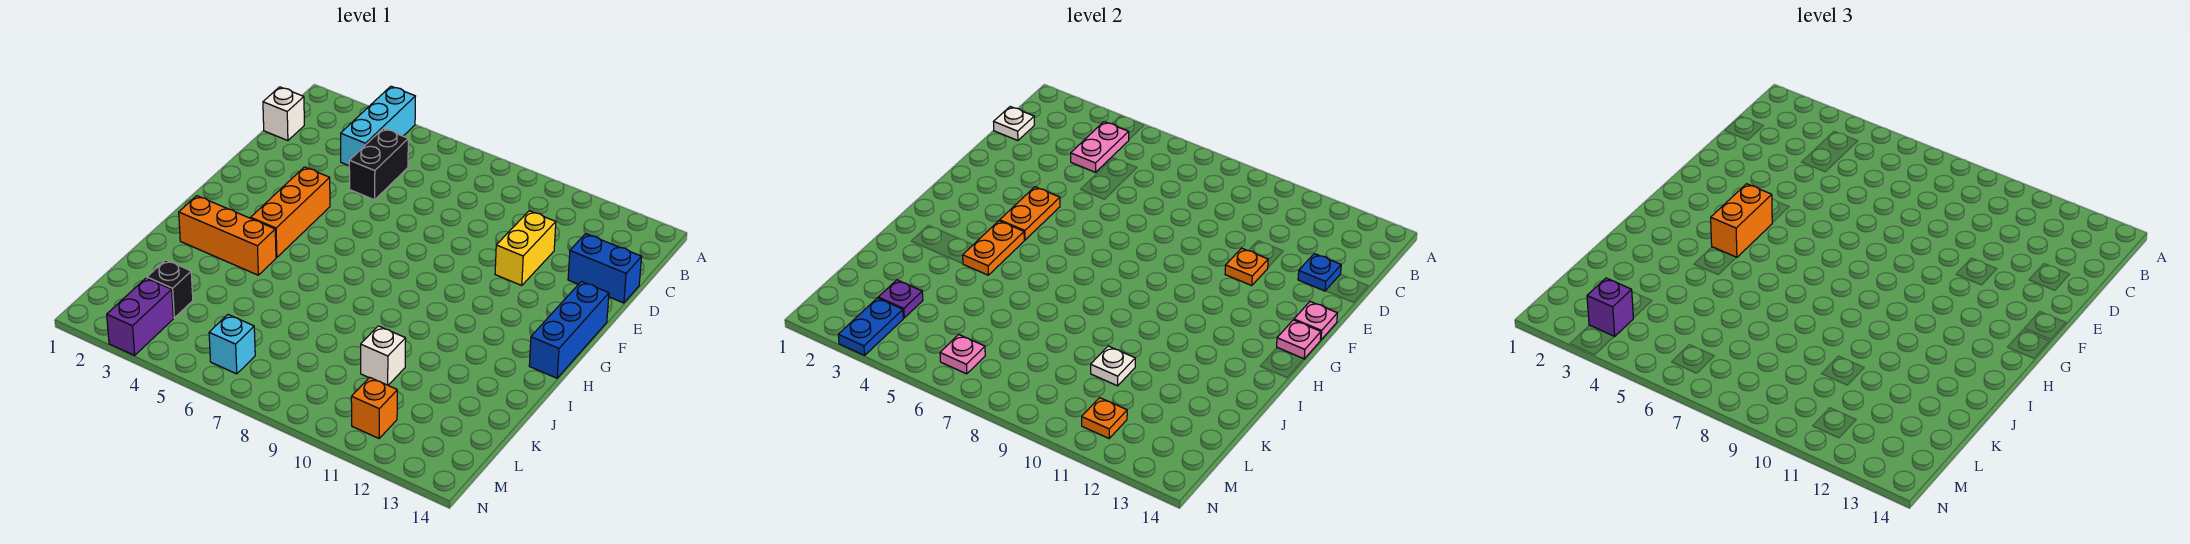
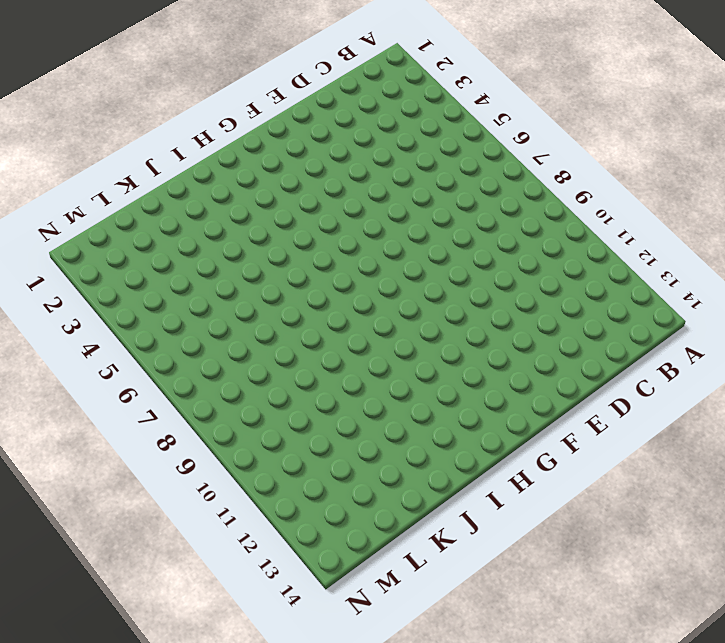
none -> cyan brick A4:C4 level 1
none -> white brick C1 level 1
none -> black brick C5:D5 level 1

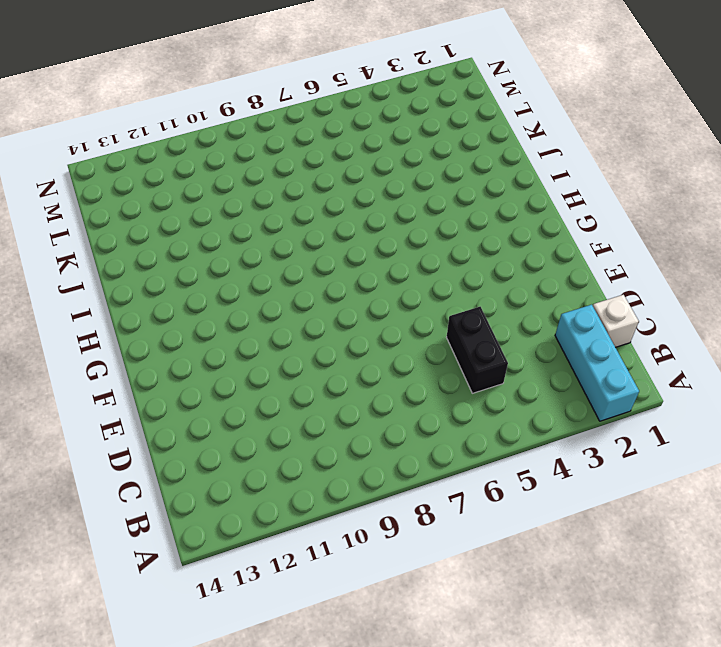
cyan brick A2:C2 level 1 -> cyan brick A4:C4 level 1
none -> yellow brick D11:E11 level 1
none -> blue brick D13:D14 level 1
none -> orange brick F4:H4 level 1

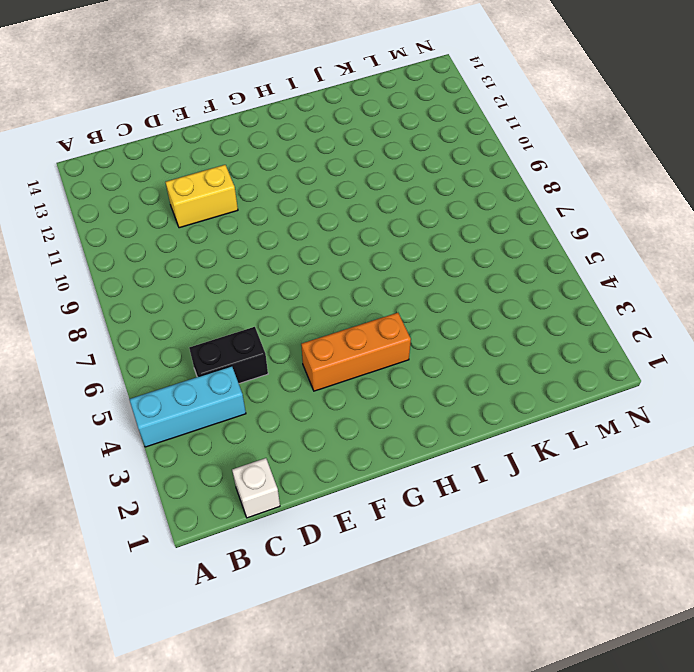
none -> blue brick D13:D14 level 1
none -> blue brick F14:H14 level 1
none -> orange brick I2:I4 level 1

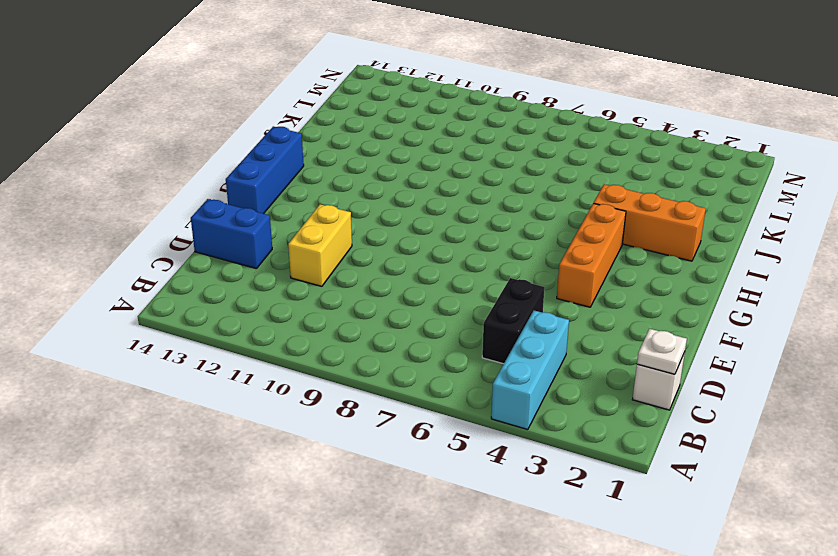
none -> white brick K10 level 1
none -> black brick L3 level 1
none -> purple brick M3:N3 level 1

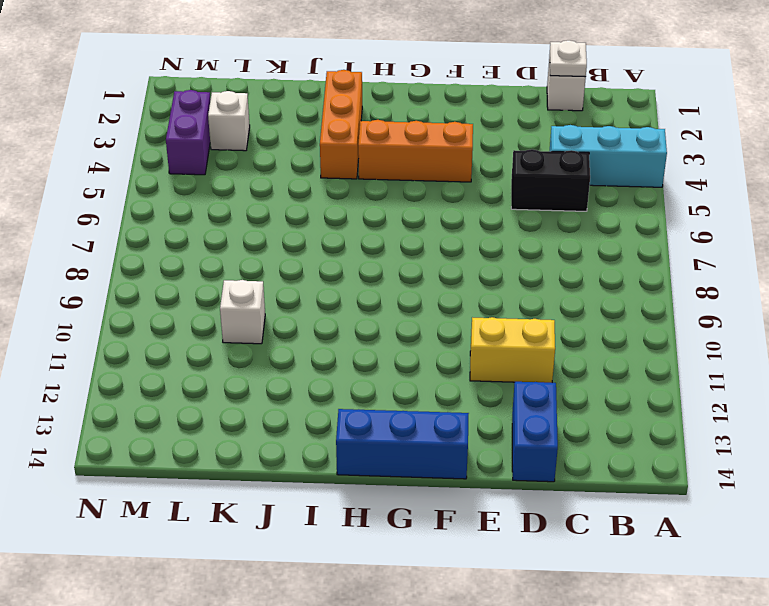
white brick L3 level 1 -> black brick L3 level 1
purple brick M3:M4 level 1 -> purple brick M3:N3 level 1
none -> cyan brick M6 level 1
none -> orange brick M11 level 1
none -> pink plate B4:C4 level 2

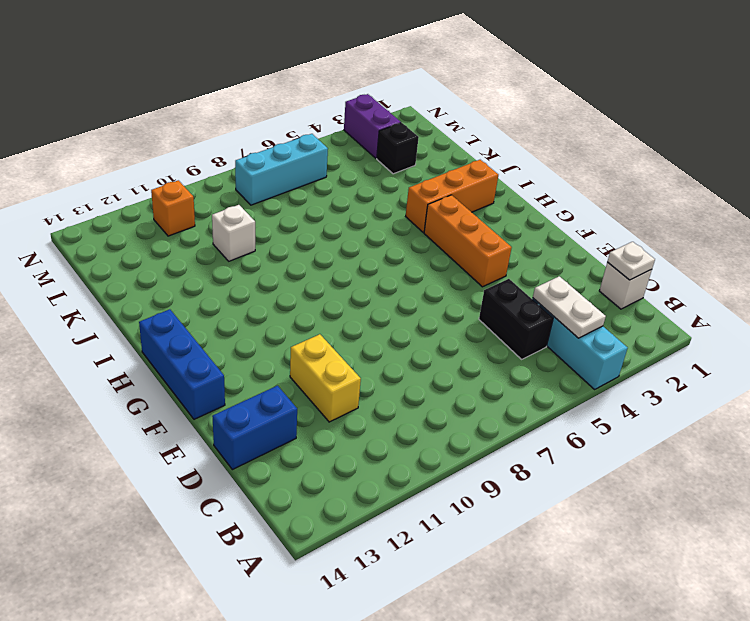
white plate B4:C4 level 2 -> pink plate B4:C4 level 2
cyan brick M6:M8 level 1 -> cyan brick M6 level 1
none -> blue plate D13 level 2
none -> orange plate E11 level 2
none -> orange plate F4:G4 level 2

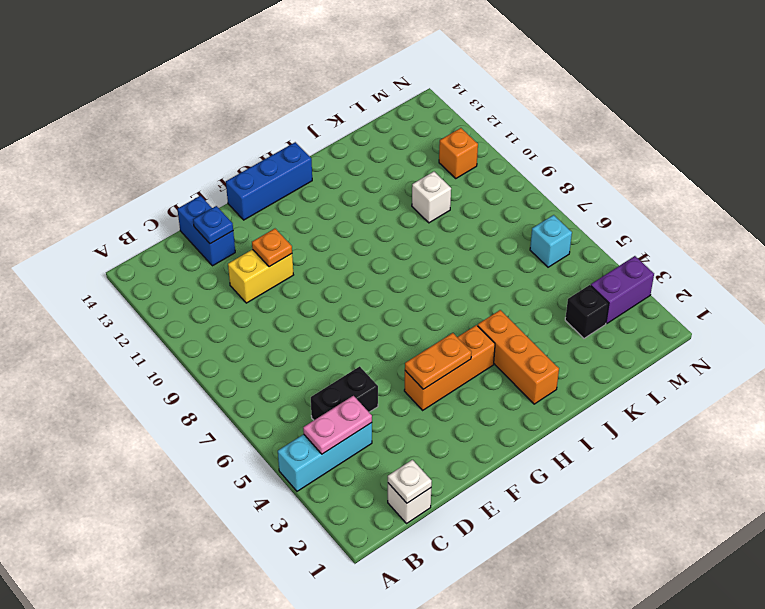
none -> pink plate F14 level 2
none -> pink plate G14 level 2
none -> orange plate H4:I4 level 2

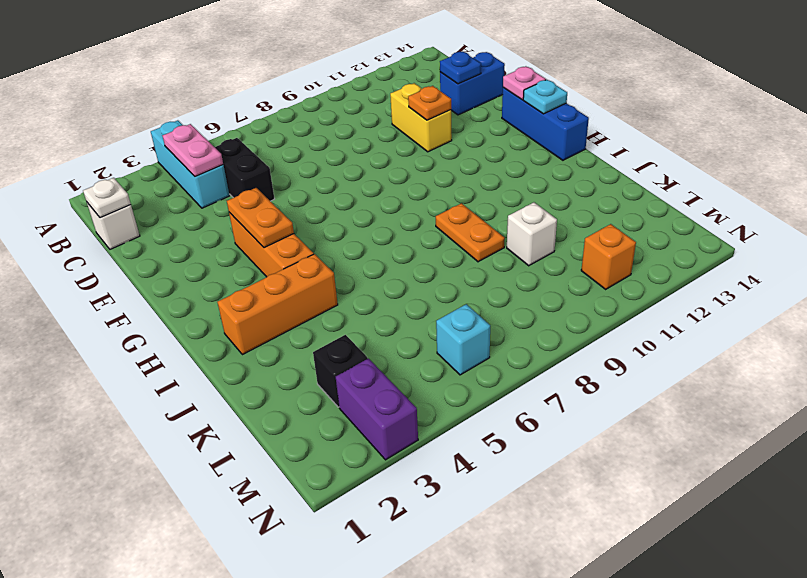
cyan plate G14 level 2 -> pink plate G14 level 2
orange plate I9:J9 level 1 -> orange plate H4:I4 level 2
none -> white plate K10 level 2
none -> purple plate L3 level 2
none -> blue plate M3:N3 level 2

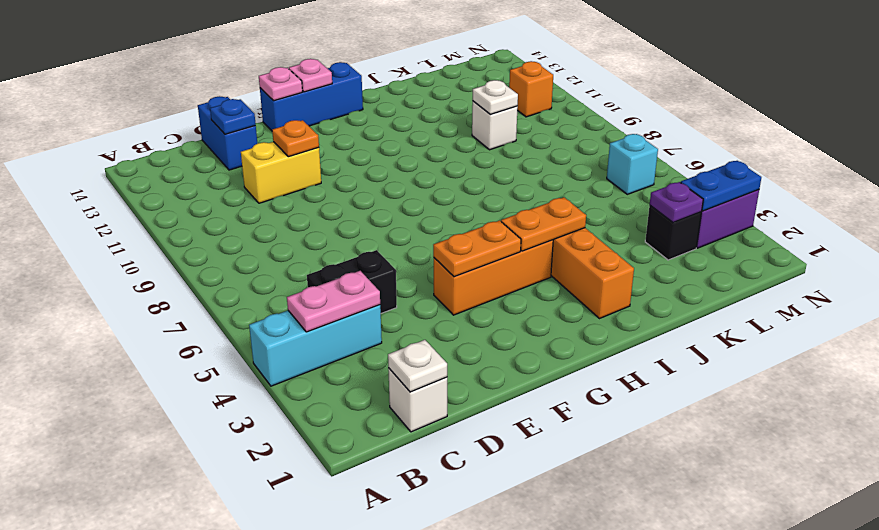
none -> pink plate M6 level 2
none -> orange plate M11 level 2
none -> orange brick G4:H4 level 3

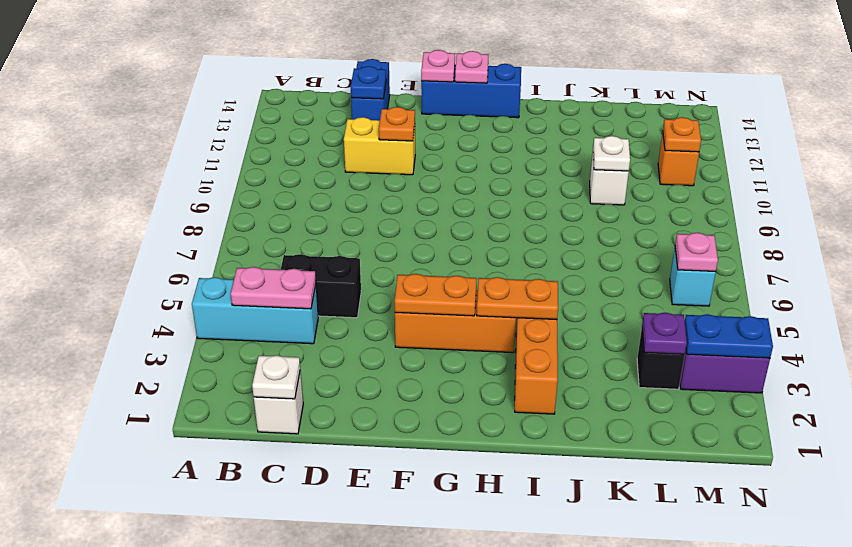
none -> orange brick G4:H4 level 3
none -> purple brick M3 level 3

